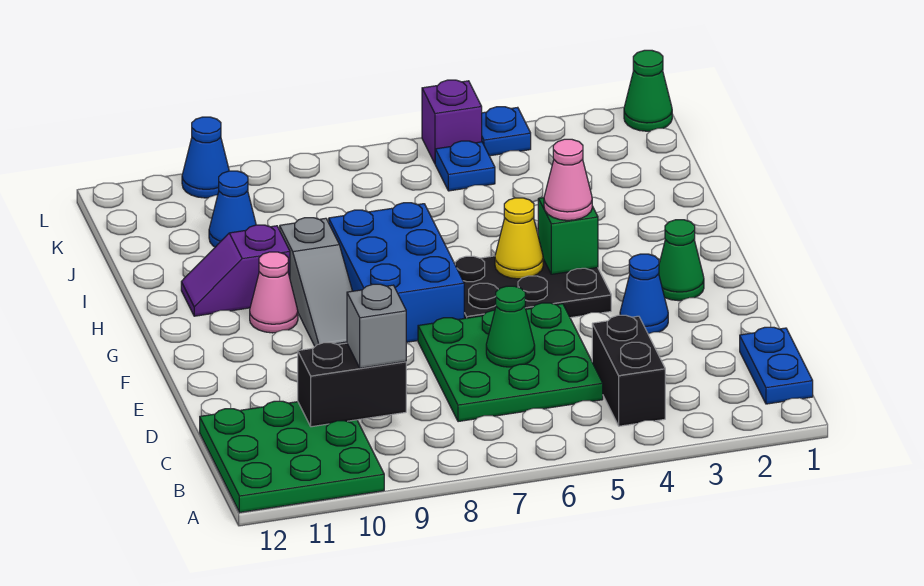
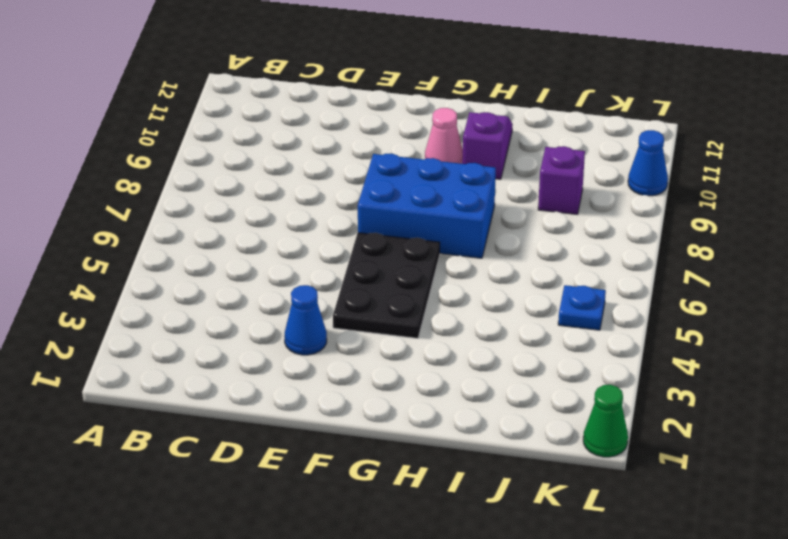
purple brick J9 level 1 -> purple brick L5 level 1
none -> green plate A10:C12 level 1
none -> blue plate B1:C1 level 1
none -> black brick B4:C4 level 1

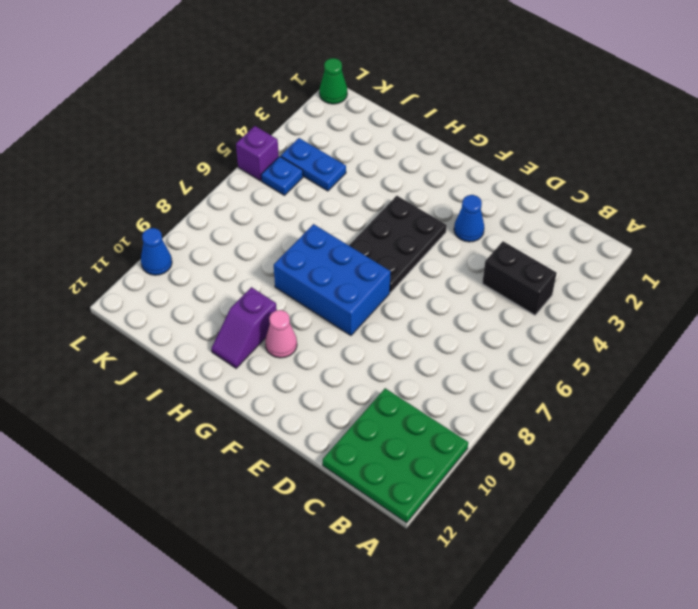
blue plate J4:K4 level 1 -> blue plate B1:C1 level 1
none -> green plate C5:E7 level 1
none -> green cone F2 level 1
none -> grey slope F9:H9 level 1 top H

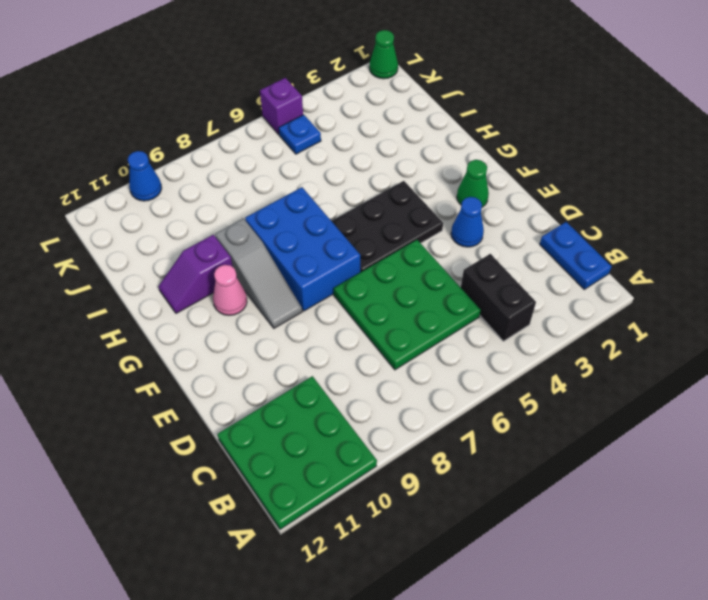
none -> blue cone J10 level 1
none -> blue plate L4 level 1
none -> black brick C9:C10 level 2

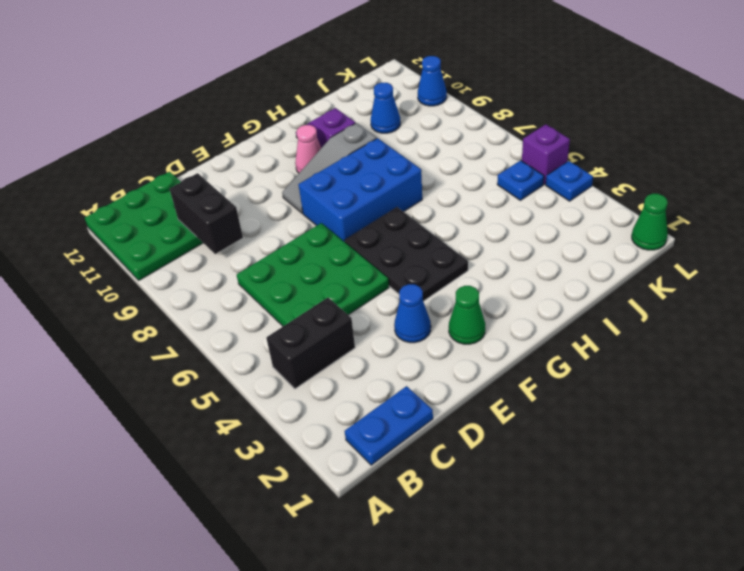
none -> green cone D6 level 2
none -> green brick G4 level 2
none -> yellow cone G5 level 2

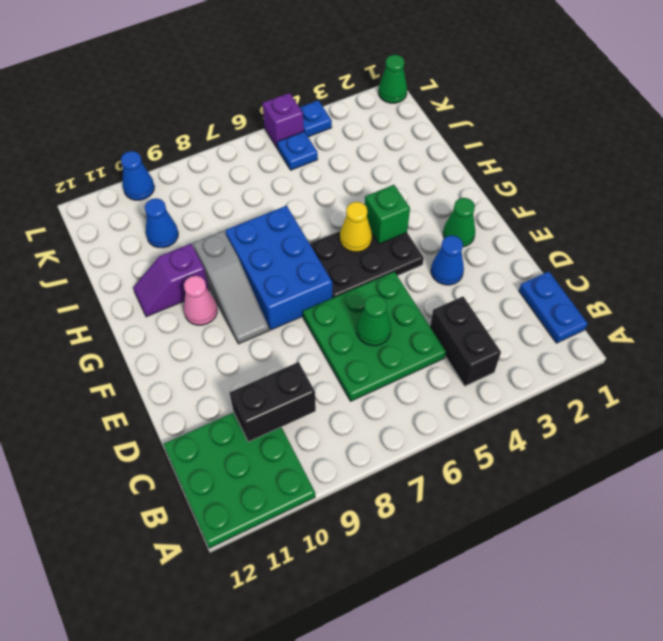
none -> grey brick C9 level 3
none -> pink cone G4 level 3

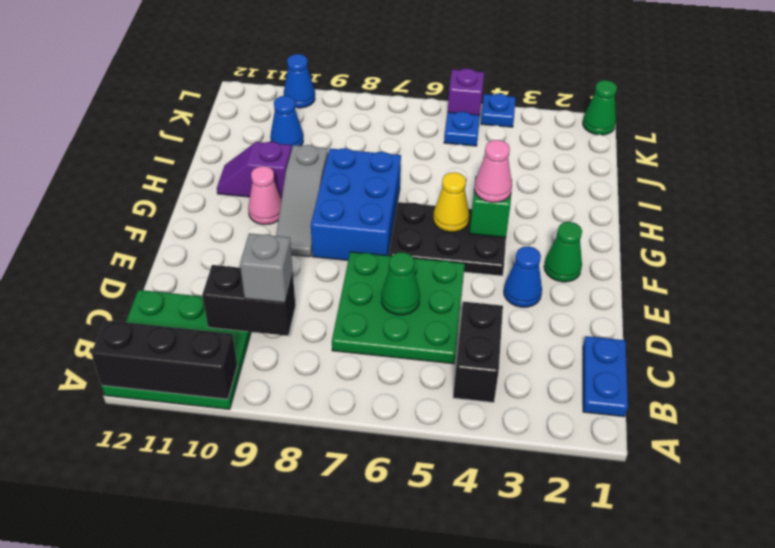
black brick A10:A12 level 2 -> none

